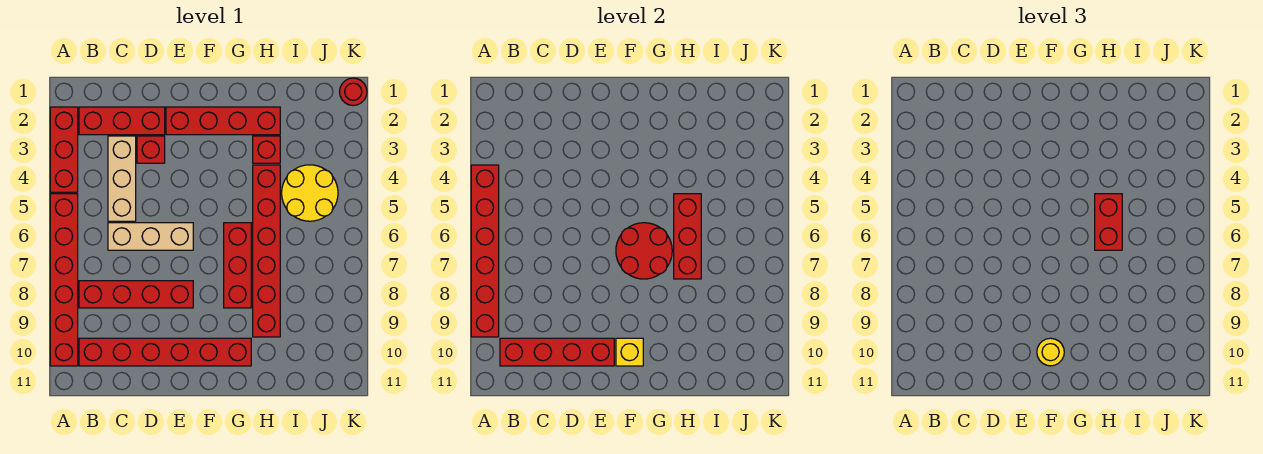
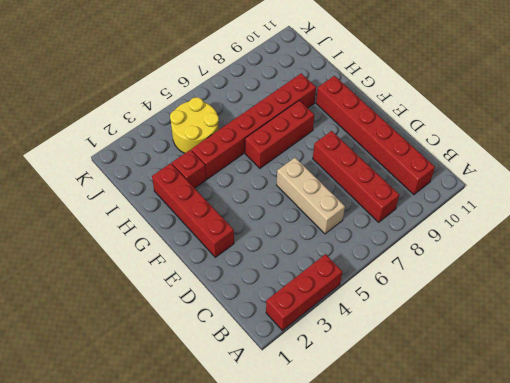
none -> red brick A5:A10 level 1
none -> red brick B2:D2 level 1
none -> tan brick C3:C5 level 1

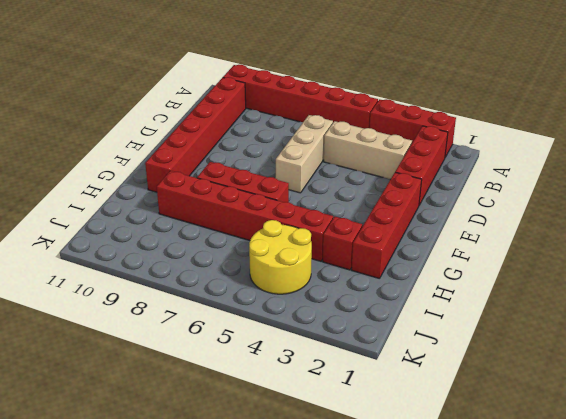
none -> red brick B8:E8 level 1
none -> red brick D3 level 1
none -> red round brick K1 level 1

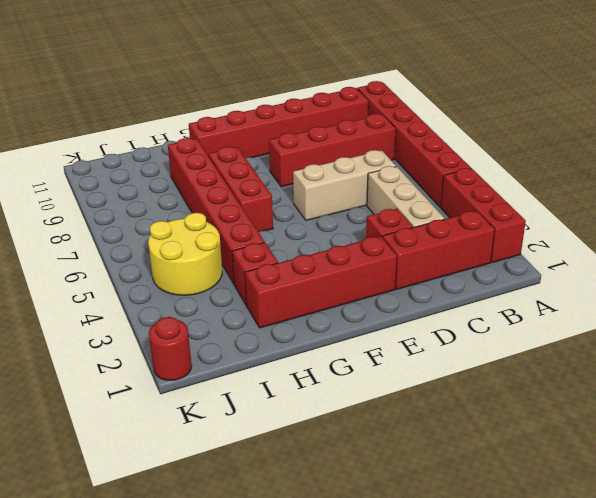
none -> red brick A4:A9 level 2
none -> red brick B10:E10 level 2
none -> red round brick F6:G7 level 2

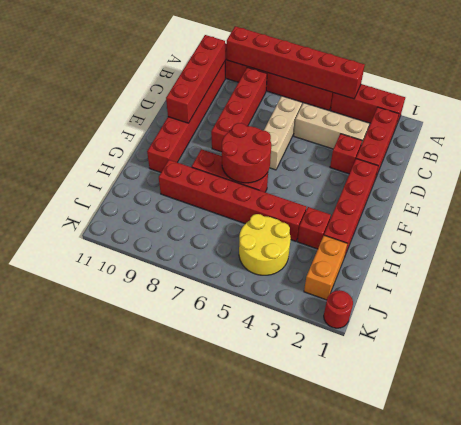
orange brick I2:J2 level 1 -> none
none -> yellow brick F10 level 2
none -> red brick H5:H7 level 2
none -> yellow round brick F10 level 3

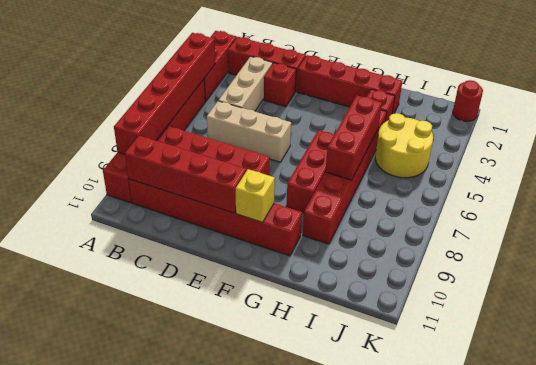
none -> red round brick F6:G7 level 2
none -> yellow round brick F10 level 3
none -> red brick H5:H6 level 3

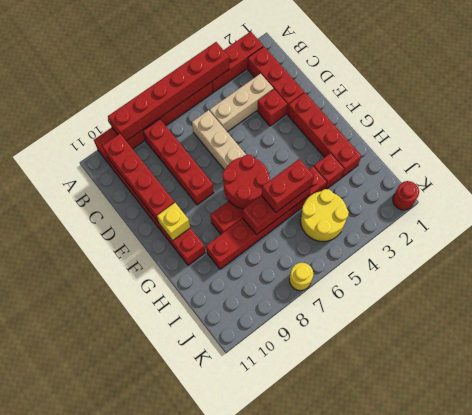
yellow round brick K7 level 1 -> yellow round brick F10 level 3

